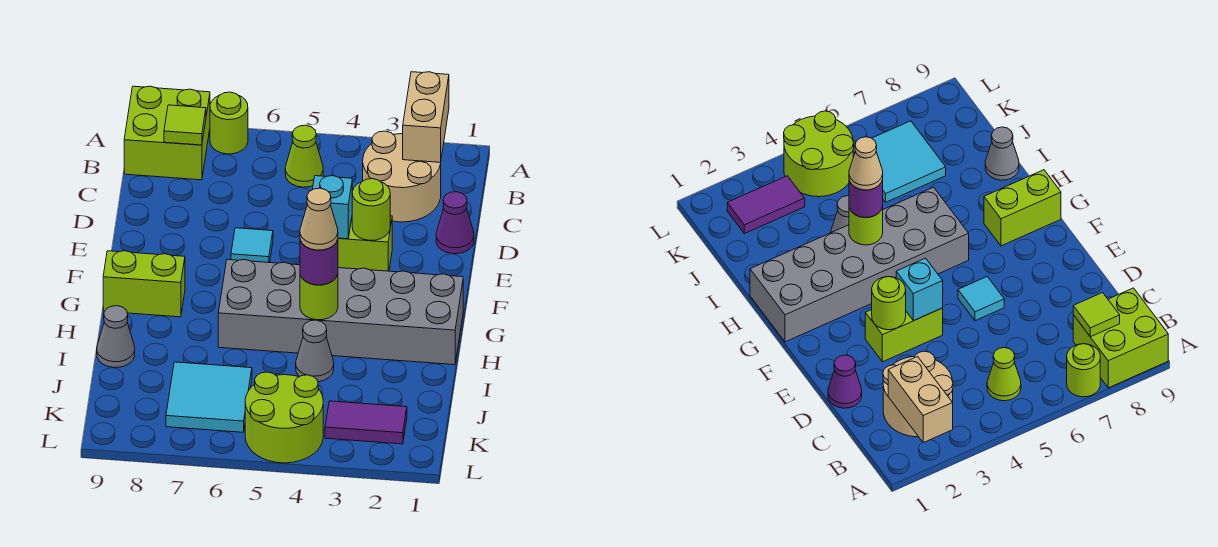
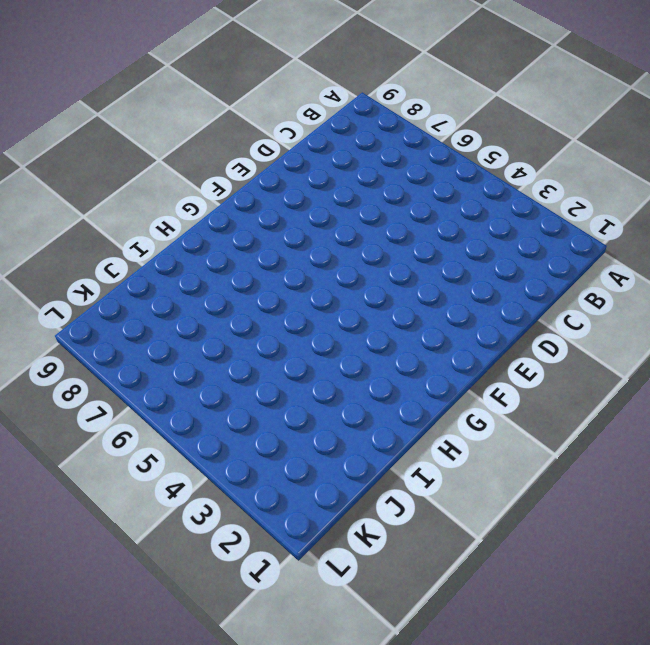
none -> lime round brick A7 level 1
none -> lime brick A8:B9 level 1
none -> tan round brick B2:C3 level 1

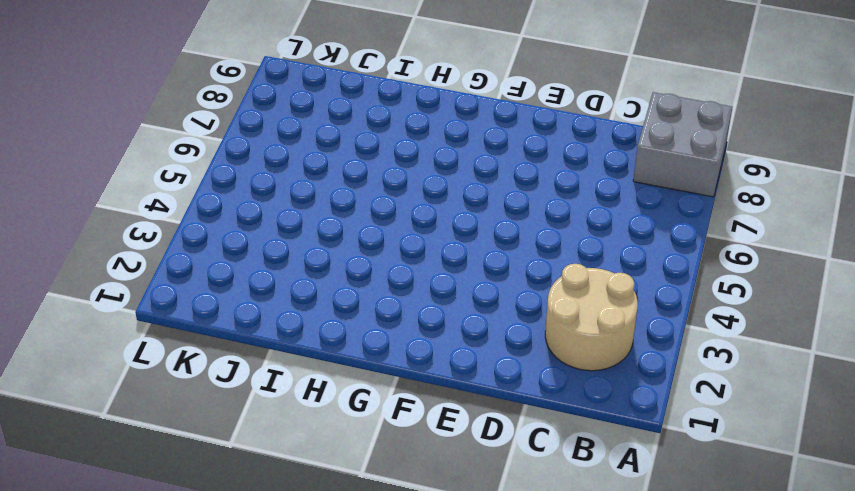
grey brick A8:B9 level 1 -> lime brick A8:B9 level 1
none -> lime round brick A7 level 1
none -> lime cone B5 level 1
none -> purple cone D1 level 1

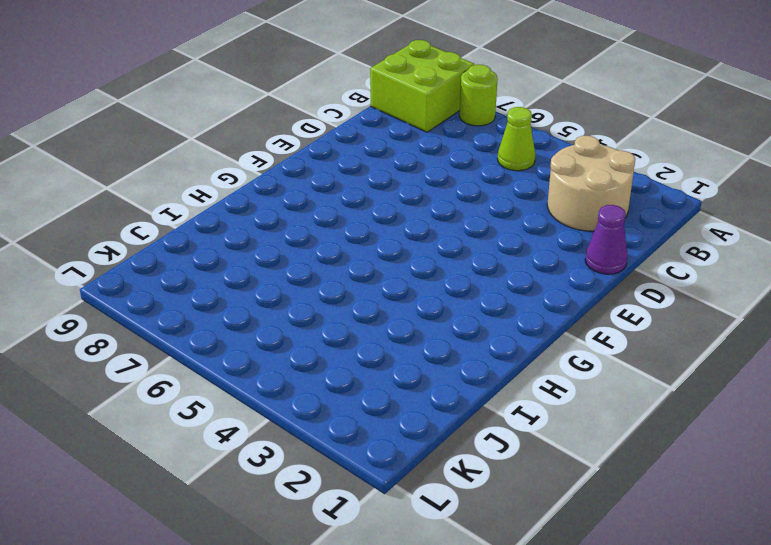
none -> lime brick E3:E4 level 1
none -> cyan tile E6 level 1
none -> grey brick G1:H6 level 1

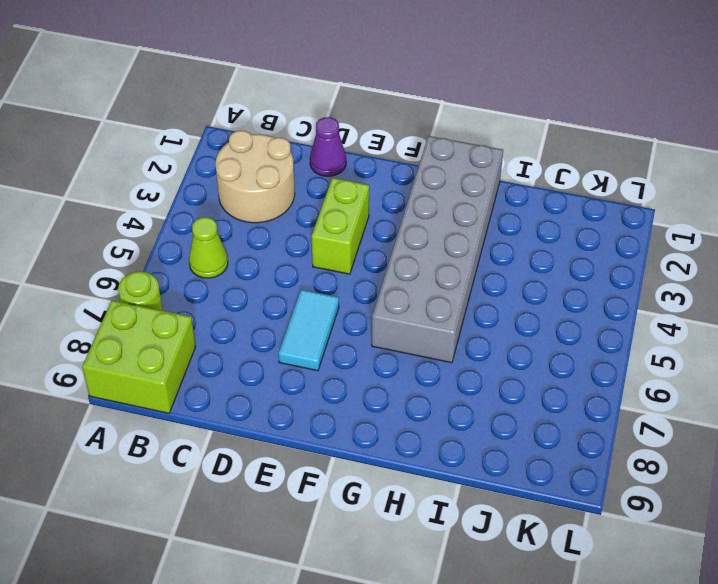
cyan tile E6:E7 level 1 -> cyan tile E6 level 1
none -> lime brick G8:G9 level 1
none -> grey cone I4 level 1
none -> grey cone I9 level 1

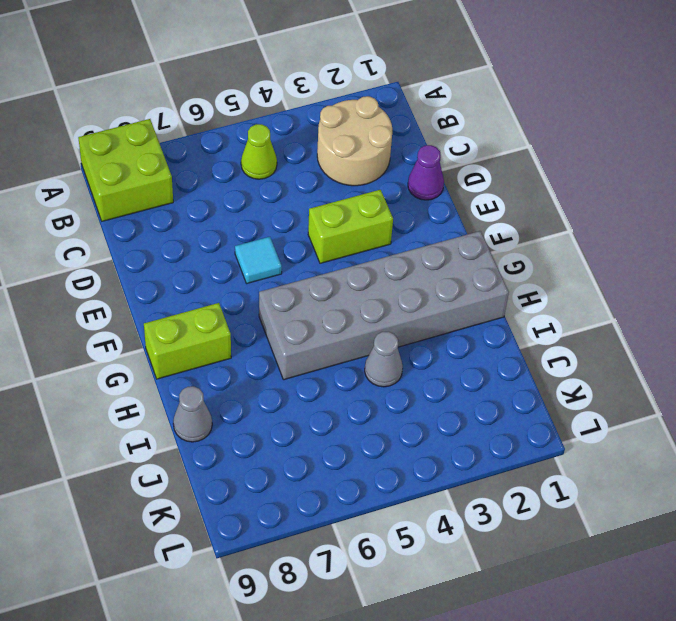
none -> lime round brick A7 level 1
none -> cyan tile J6:K7 level 1
none -> purple tile K2:K3 level 1

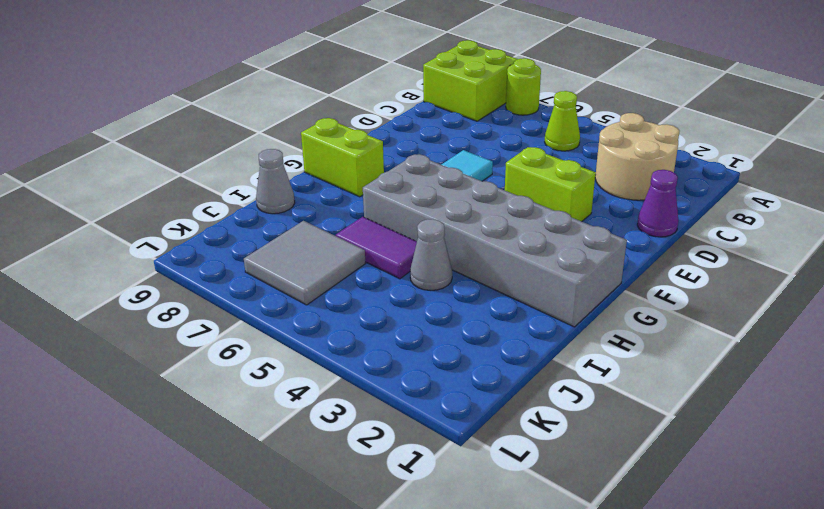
purple tile I5:I6 level 1 -> purple tile K2:K3 level 1
grey tile J6:K7 level 1 -> cyan tile J6:K7 level 1
none -> lime round brick K4:L5 level 1
none -> tan brick A2:B2 level 2
none -> lime tile B8 level 2

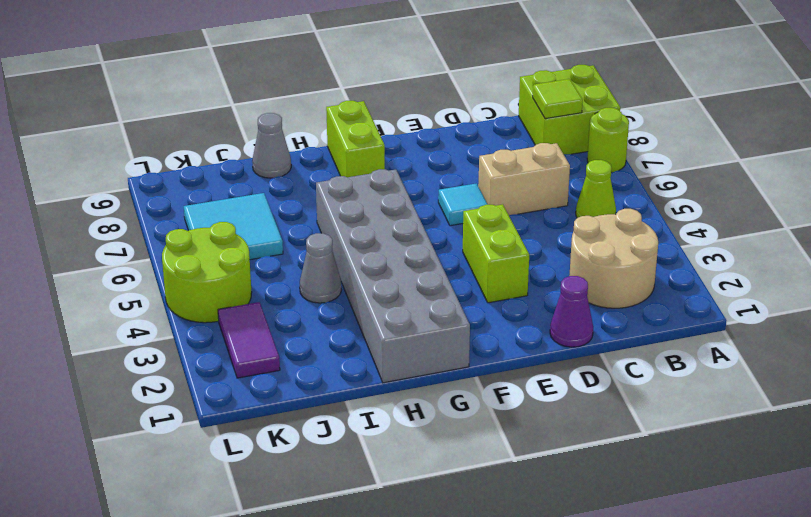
tan brick C6:D6 level 1 -> tan brick A2:B2 level 2
none -> lime round brick E3 level 2
none -> cyan brick E4 level 2
none -> lime round brick H4 level 2

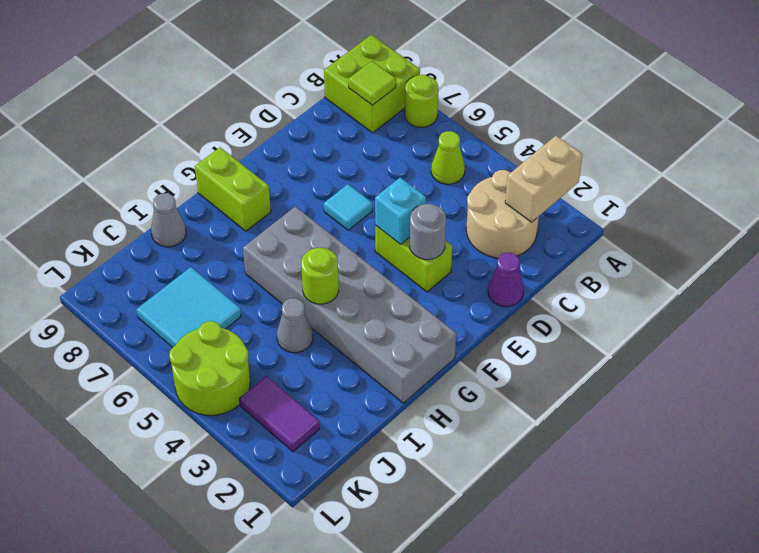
grey round brick E3 level 2 -> lime round brick E3 level 2
none -> purple round brick H4 level 3
none -> tan cone H4 level 4

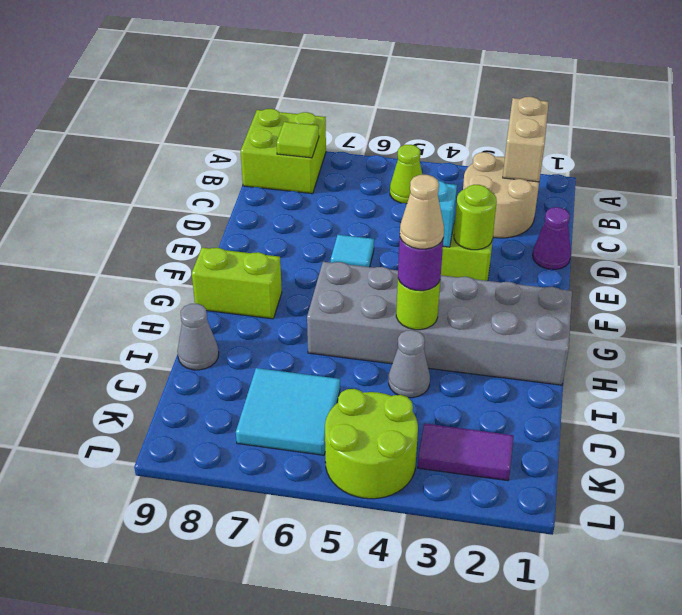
none -> lime round brick A7 level 1

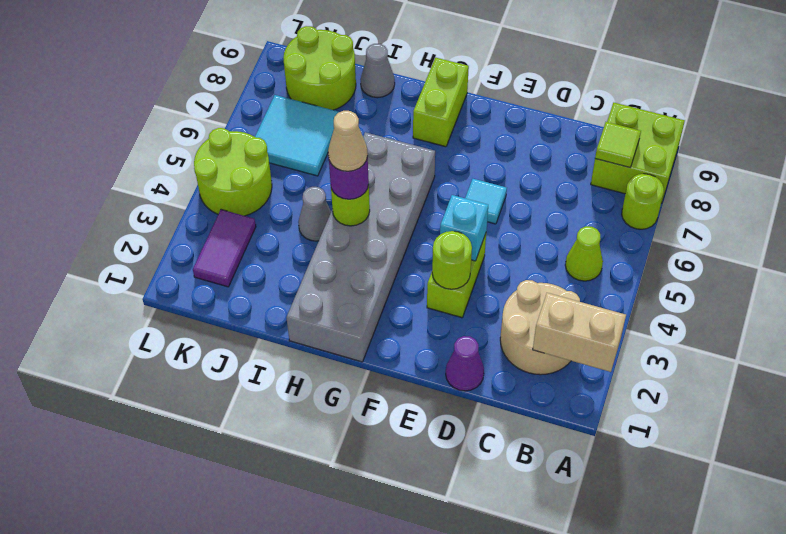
lime round brick J8:K9 level 1 -> none

